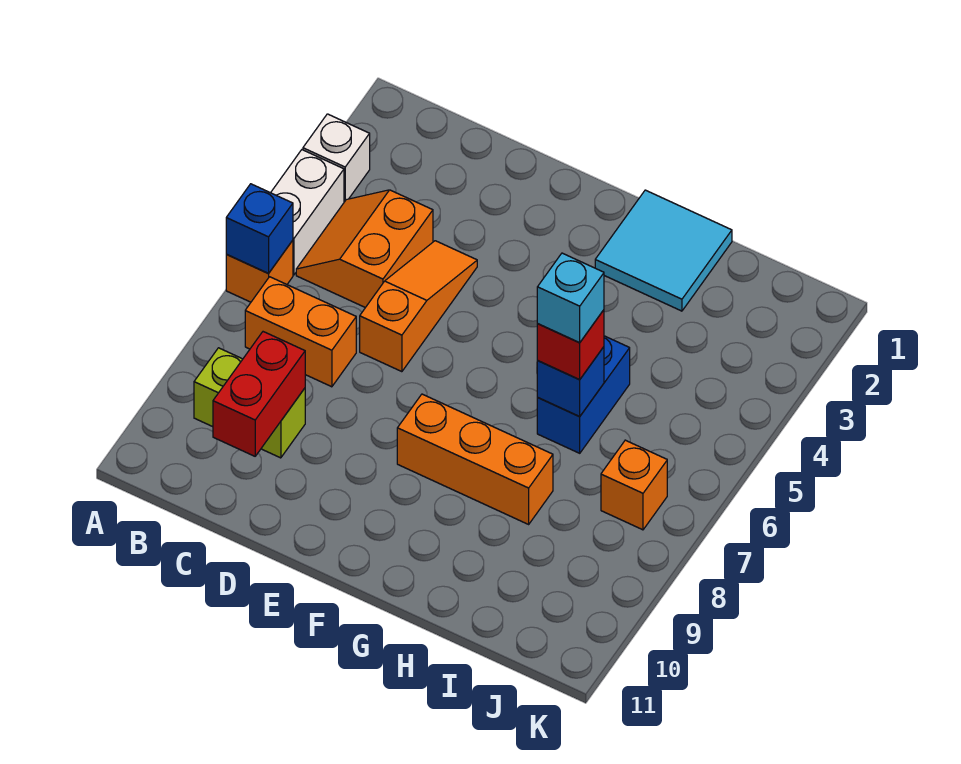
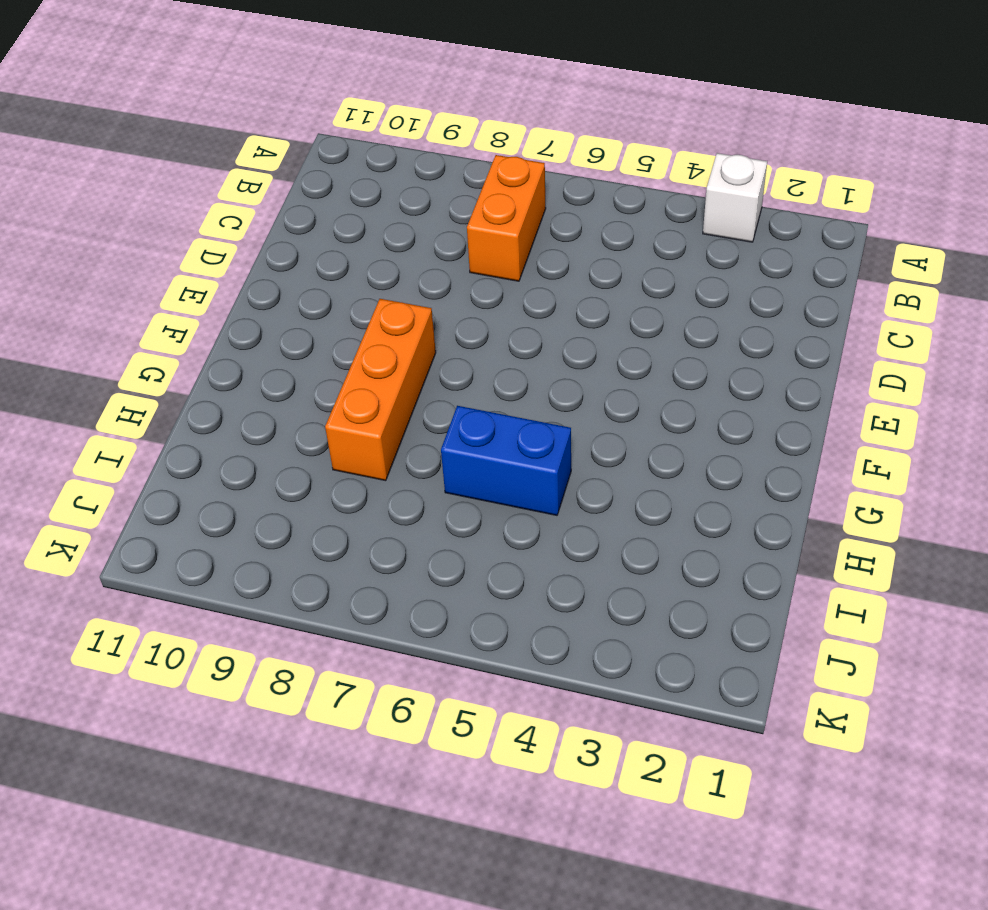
none -> white brick A4:A5 level 1
none -> orange brick A6 level 1
none -> orange slope B4:C5 level 1 top C

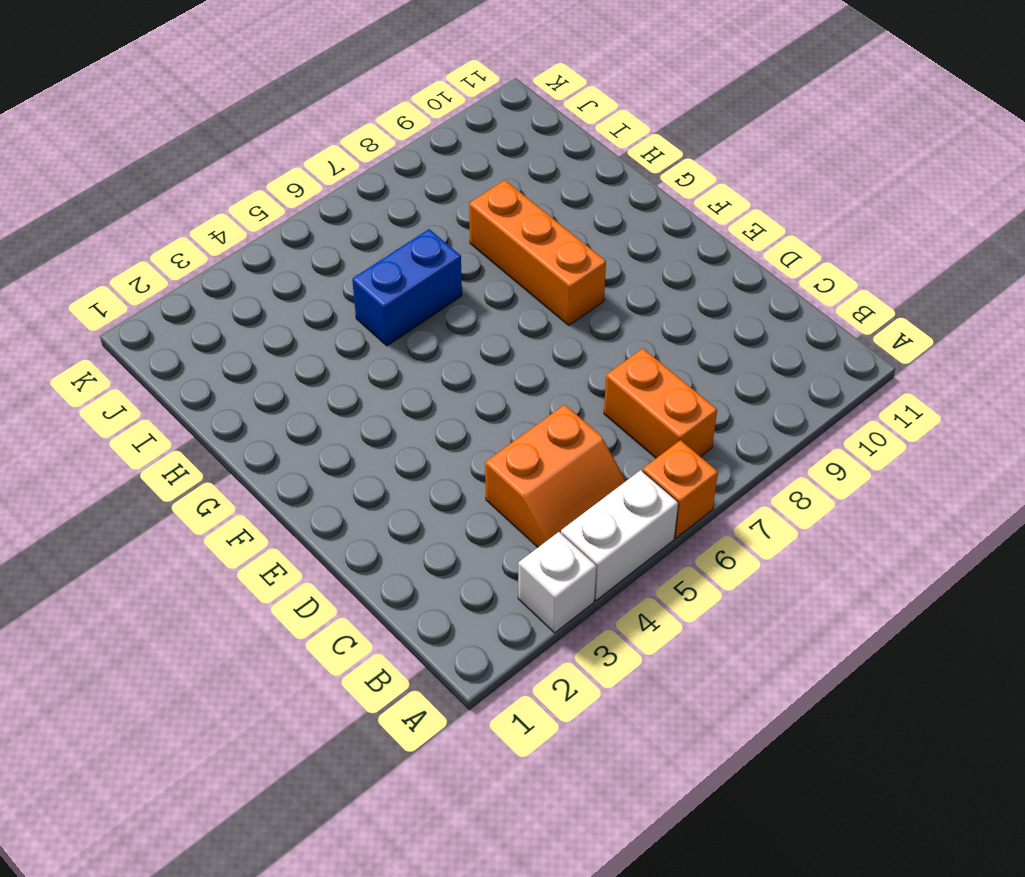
none -> lime brick B9:C9 level 1
none -> orange slope D4:D6 level 1 top 6
none -> cyan tile G1:H2 level 1

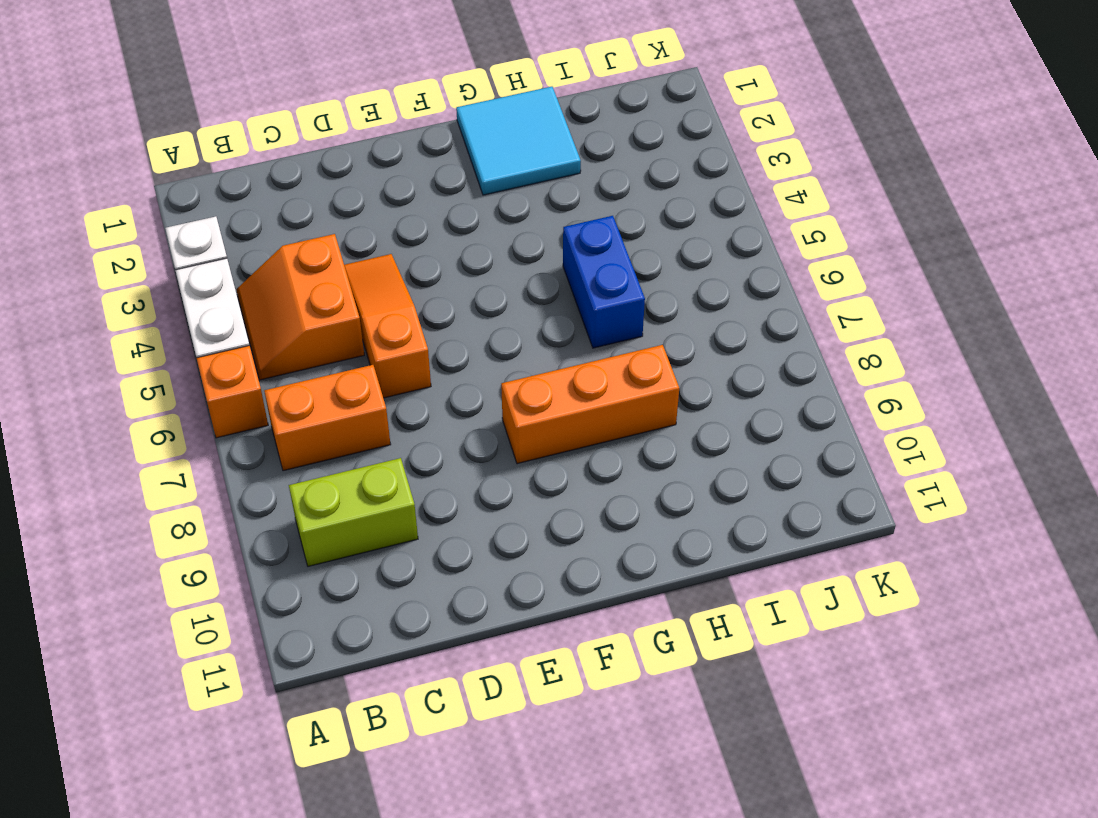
none -> orange brick J7 level 1
none -> blue brick A6 level 2
none -> red brick C9:C10 level 2

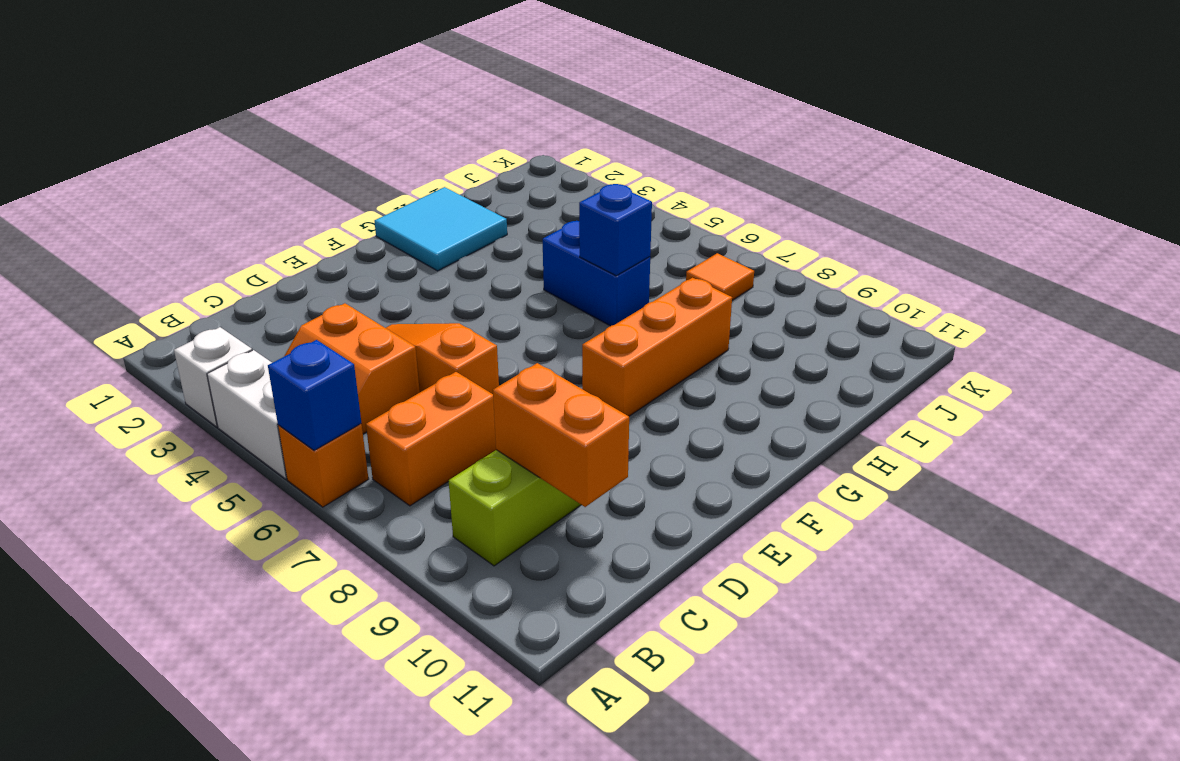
orange brick C9:C10 level 2 -> red brick C9:C10 level 2
orange tile J7 level 1 -> orange brick J7 level 1
none -> red brick H6 level 3
none -> cyan brick H6 level 4

